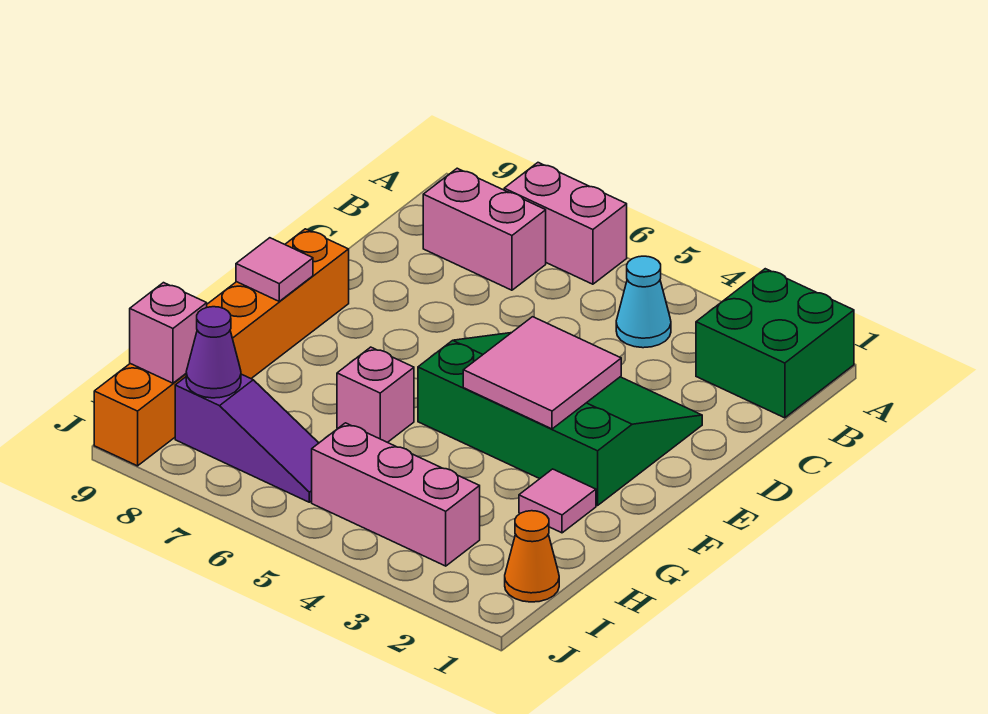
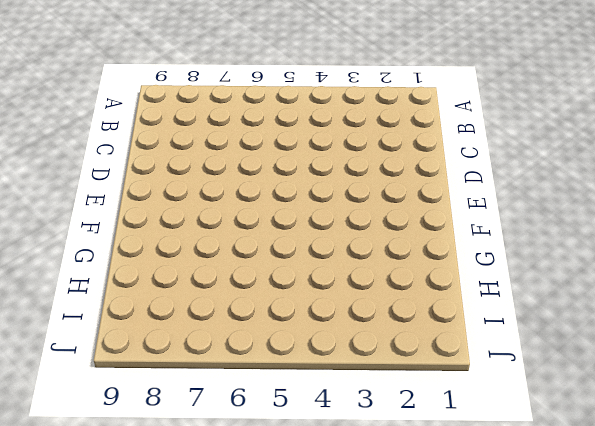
none -> green brick A1:B2 level 1
none -> pink brick A6:A7 level 1
none -> cyan cone B4 level 1

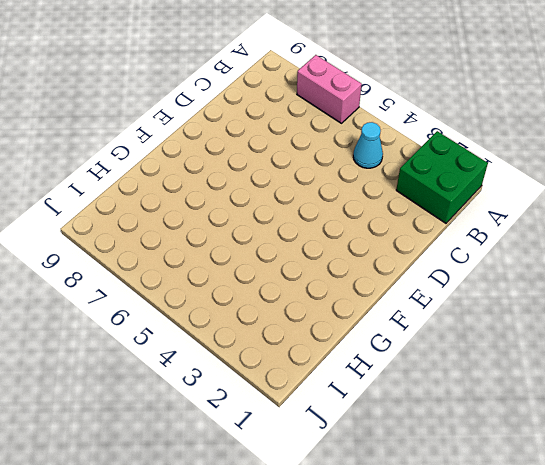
none -> pink brick B7:B8 level 1
none -> green slope D2:F5 level 1 top F
none -> orange brick E9:J9 level 1

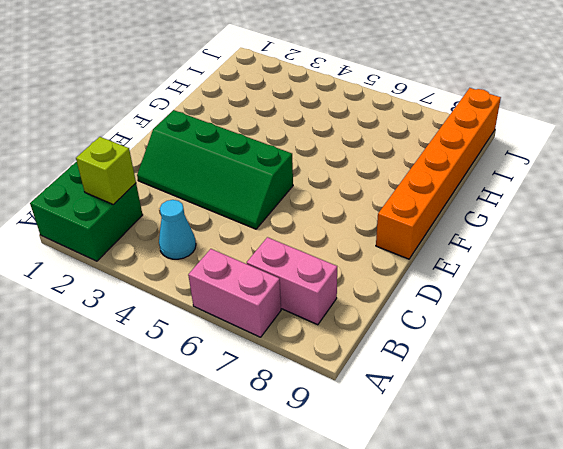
lime brick B2 level 2 -> none
green slope D2:E5 level 1 top E -> green slope D2:F5 level 1 top F
none -> pink tile G2 level 1
none -> pink brick G6 level 1
none -> orange cone I1 level 1

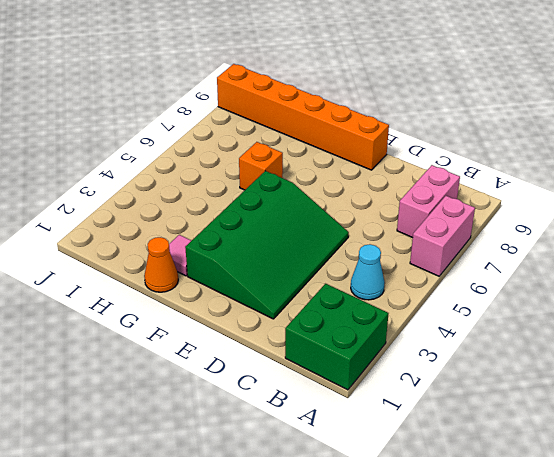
orange cone G1 level 1 -> orange cone I1 level 1
orange brick G6 level 1 -> pink brick G6 level 1
none -> pink brick I3:I5 level 1
none -> purple slope I6:I8 level 1 top 8
none -> pink tile E3:F4 level 2

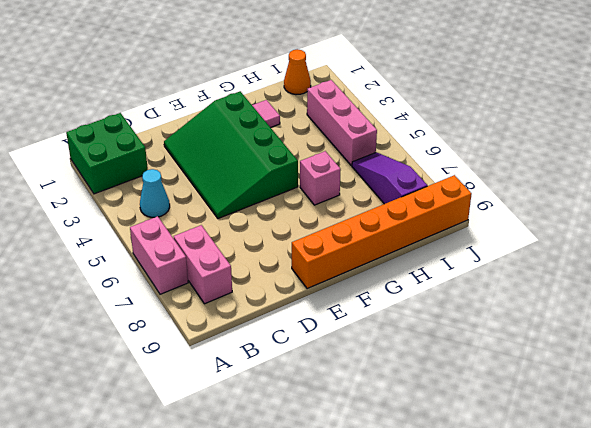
none -> pink tile E3:F4 level 2
none -> pink tile F9 level 2
none -> purple cone I8 level 2

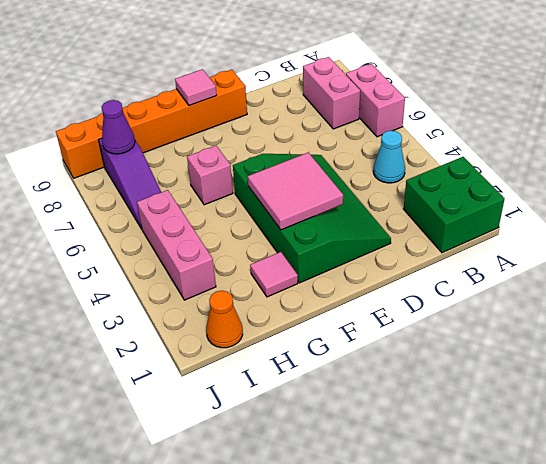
none -> pink brick I9 level 2

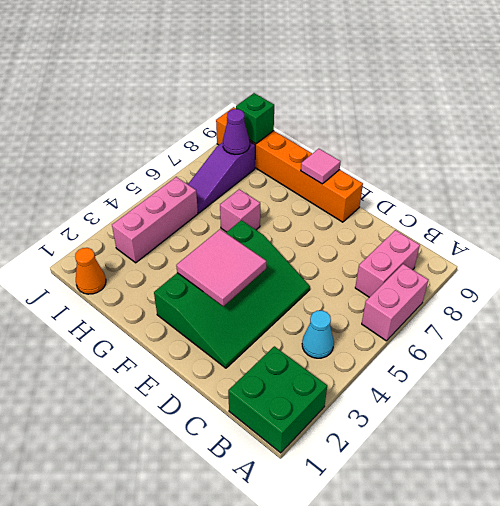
green brick I9 level 2 -> pink brick I9 level 2
none -> pink tile G2 level 1

